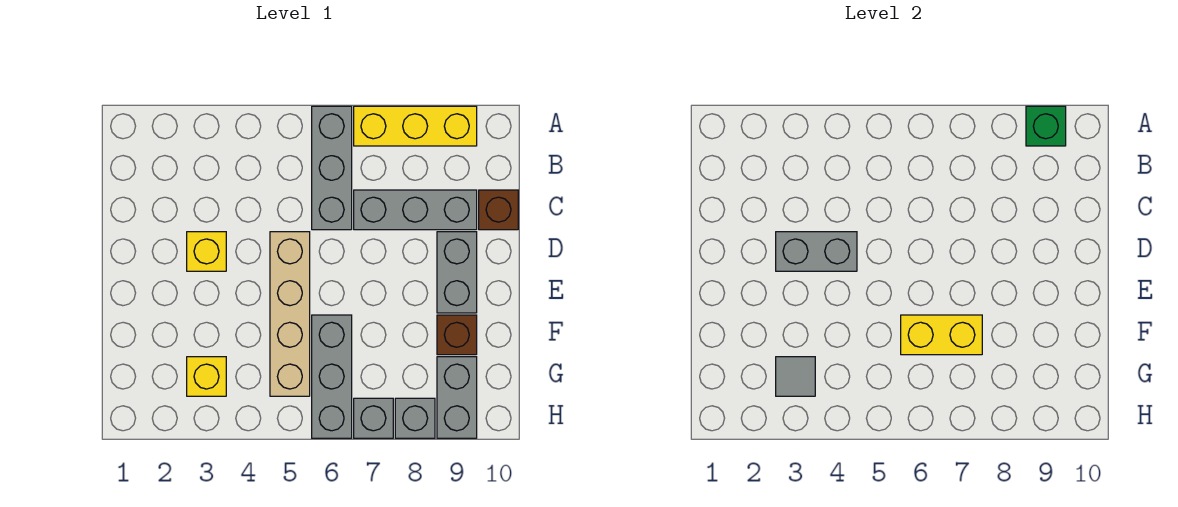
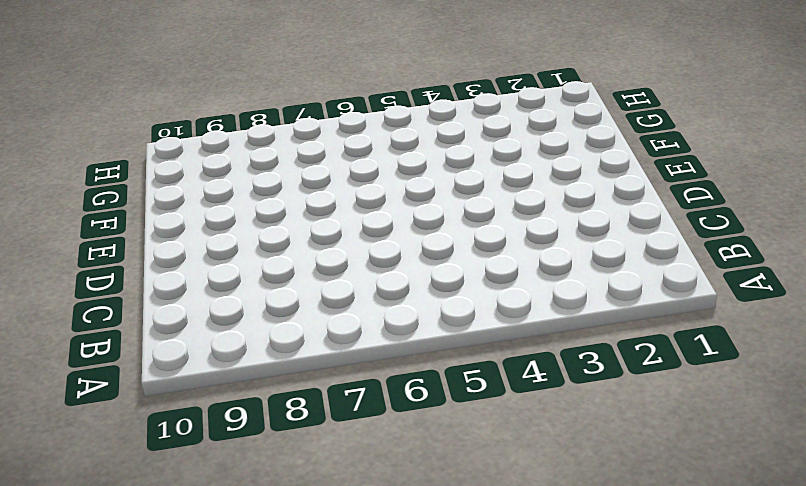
none -> grey brick A6:C6 level 1
none -> yellow brick A7:A9 level 1
none -> grey brick C7:C9 level 1

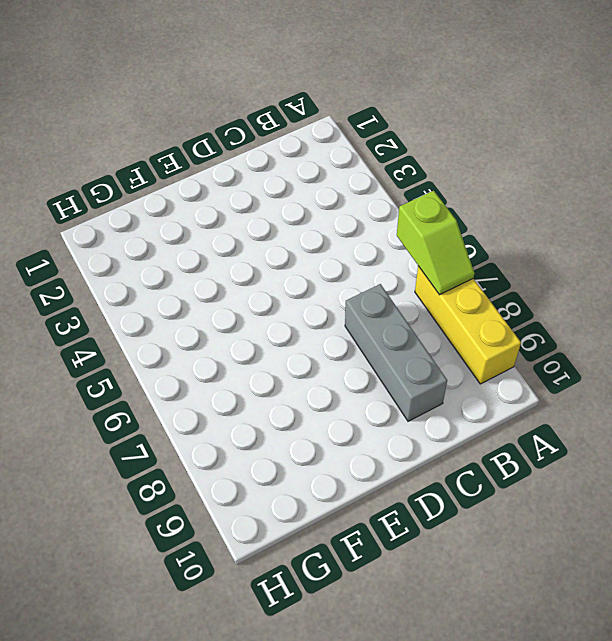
lime slope A6:A7 level 2 top 6 -> none
none -> grey brick A6:C6 level 1
none -> brown brick C10 level 1
none -> yellow brick D3 level 1

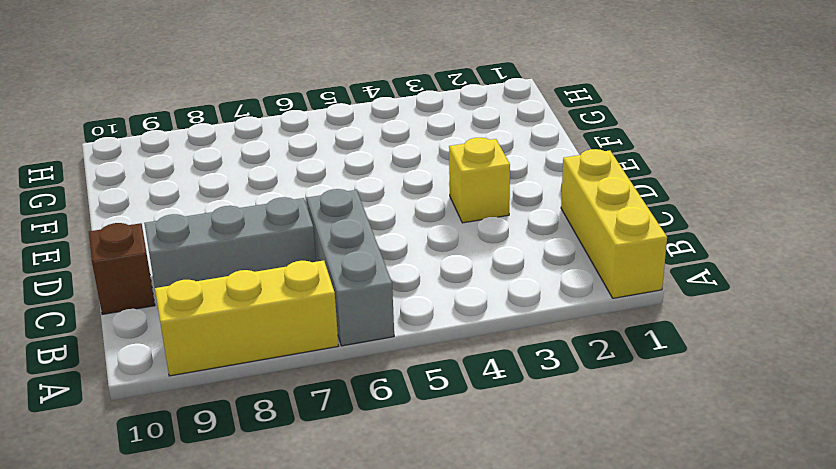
yellow brick A1:C1 level 1 -> none
none -> tan brick D5:G5 level 1
none -> grey brick D9:E9 level 1
none -> grey brick F6:H6 level 1

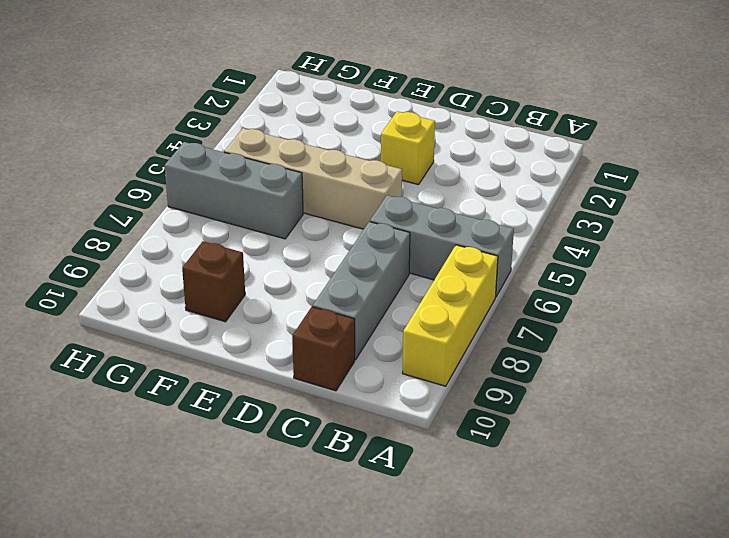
none -> grey brick D9:E9 level 1
none -> yellow brick G3 level 1
none -> grey brick G9:H9 level 1

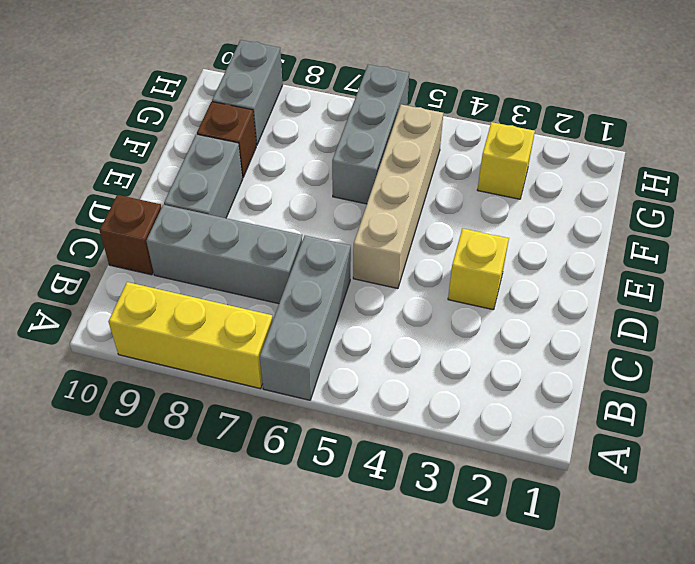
none -> grey brick H7 level 1
none -> grey brick H8 level 1
none -> green brick A9 level 2

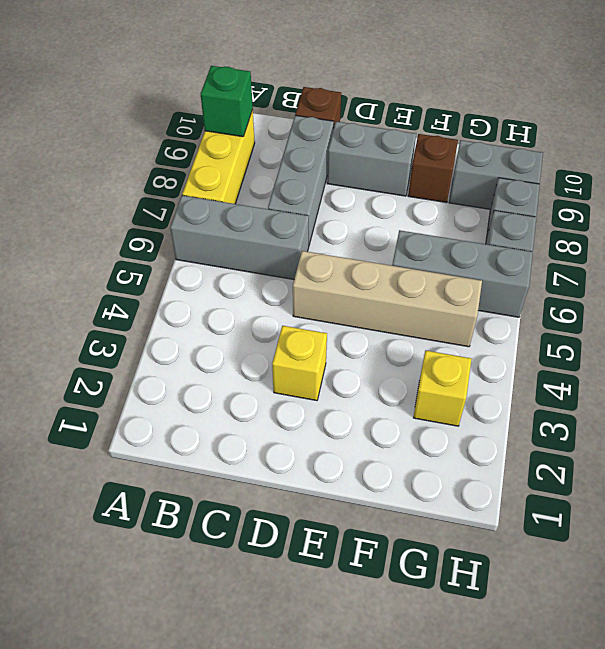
none -> grey brick D3:D4 level 2
none -> yellow brick F6:F7 level 2
none -> grey tile G3 level 2

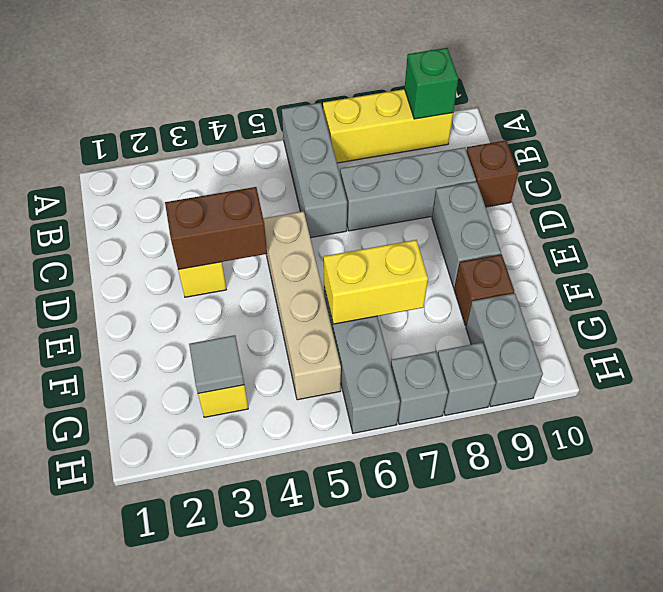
brown brick D3:D4 level 2 -> grey brick D3:D4 level 2

